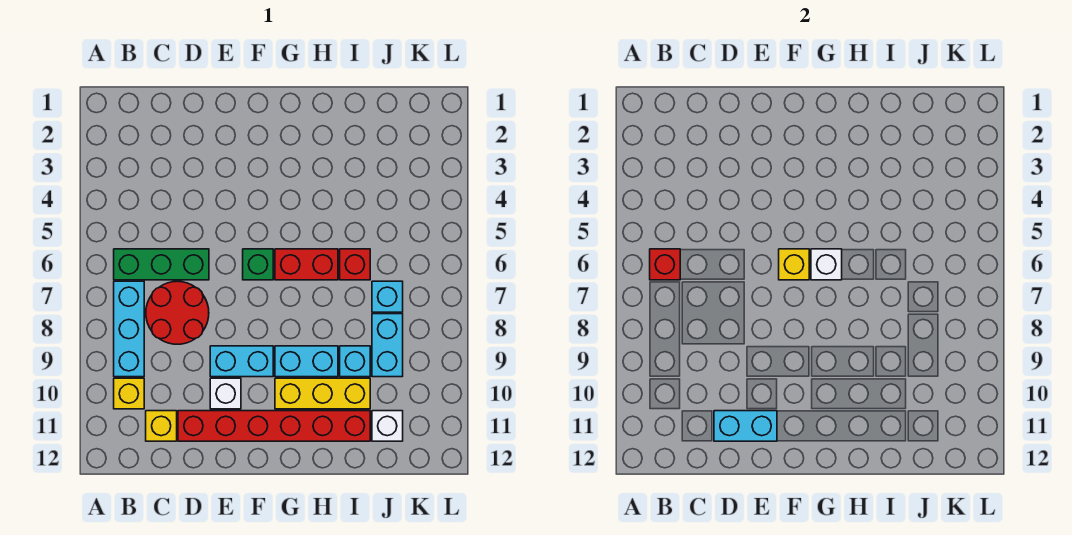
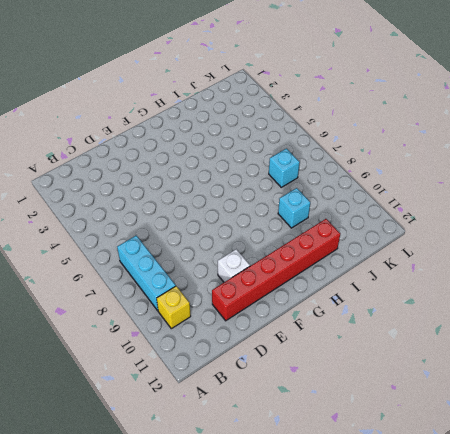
none -> green brick B6:D6 level 1
none -> red round brick C7:D8 level 1
none -> yellow brick C11 level 1

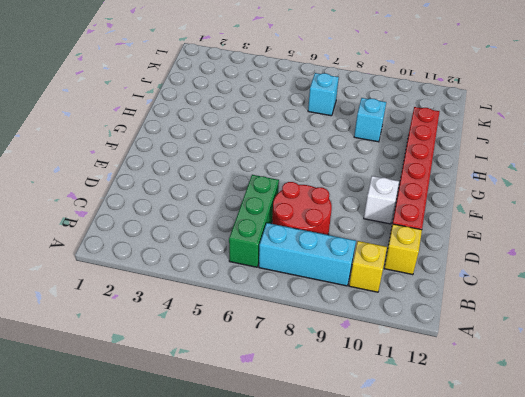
none -> cyan brick E9:F9 level 1
none -> green brick F6 level 1
none -> red brick G6:H6 level 1

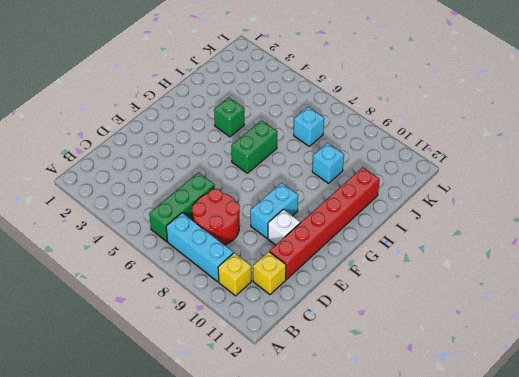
green brick G6:H6 level 1 -> red brick G6:H6 level 1
green brick H4 level 1 -> green brick F6 level 1
none -> cyan brick G9:H9 level 1
none -> yellow brick G10:I10 level 1
none -> red brick I6 level 1

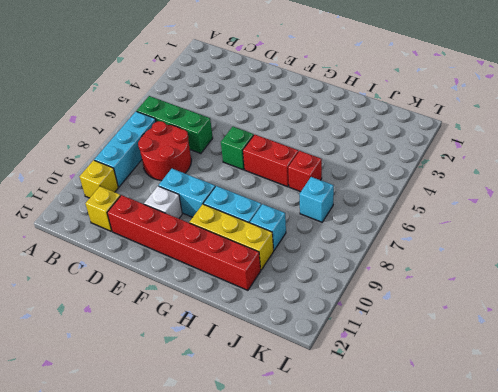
none -> cyan brick J8:J9 level 1
none -> white brick J11 level 1
none -> red brick B6 level 2

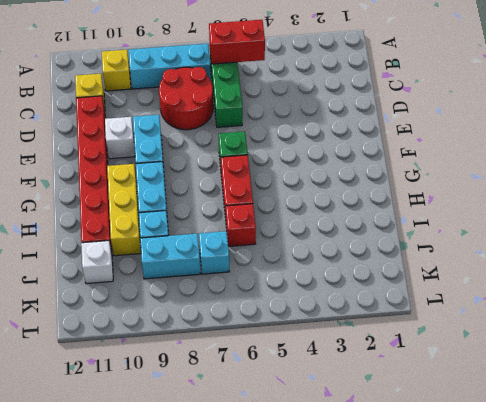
red brick B5:B6 level 2 -> red brick B6 level 2
none -> cyan brick D11:E11 level 2
none -> yellow brick F6 level 2
none -> white brick G6 level 2

